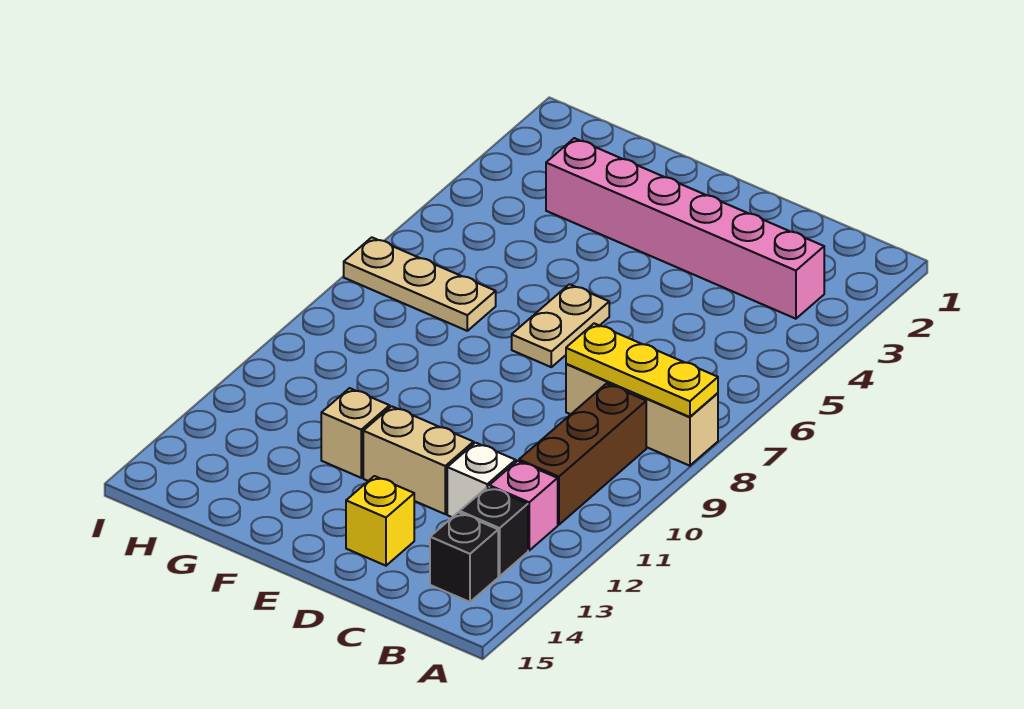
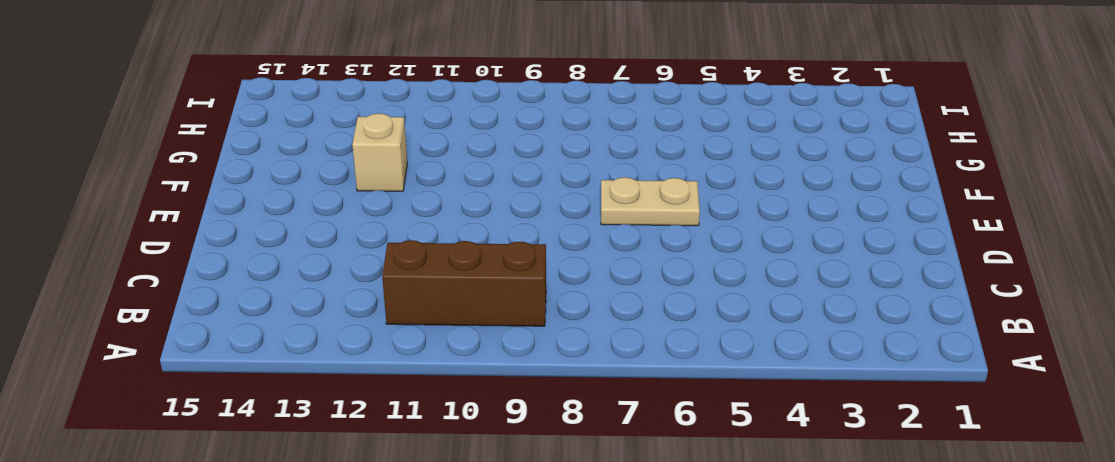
none -> tan brick A8:C8 level 1
none -> pink brick B3:G3 level 1
none -> pink brick B12 level 1

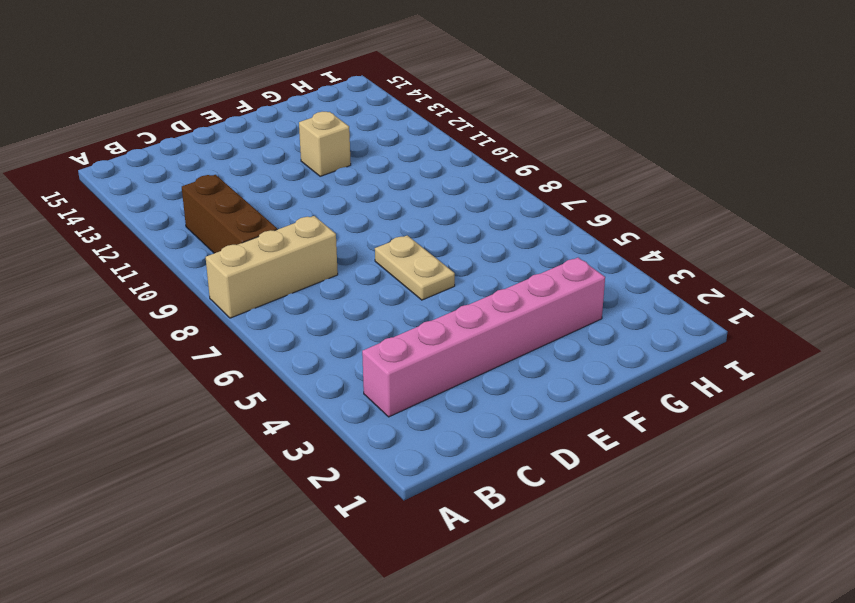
none -> pink brick B12 level 1
none -> black brick B13 level 1
none -> black brick B14 level 1

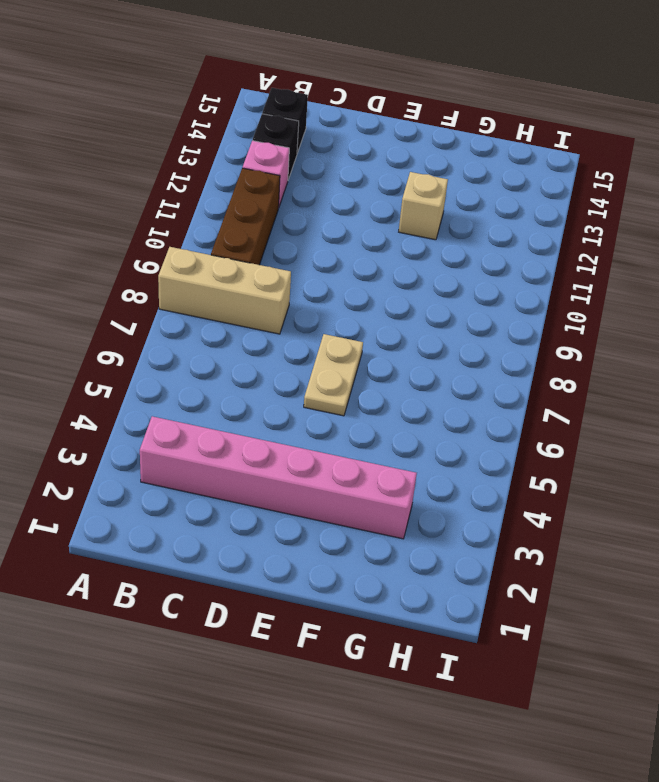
none -> white brick C12 level 1
none -> tan brick D12:E12 level 1
none -> yellow brick D14 level 1

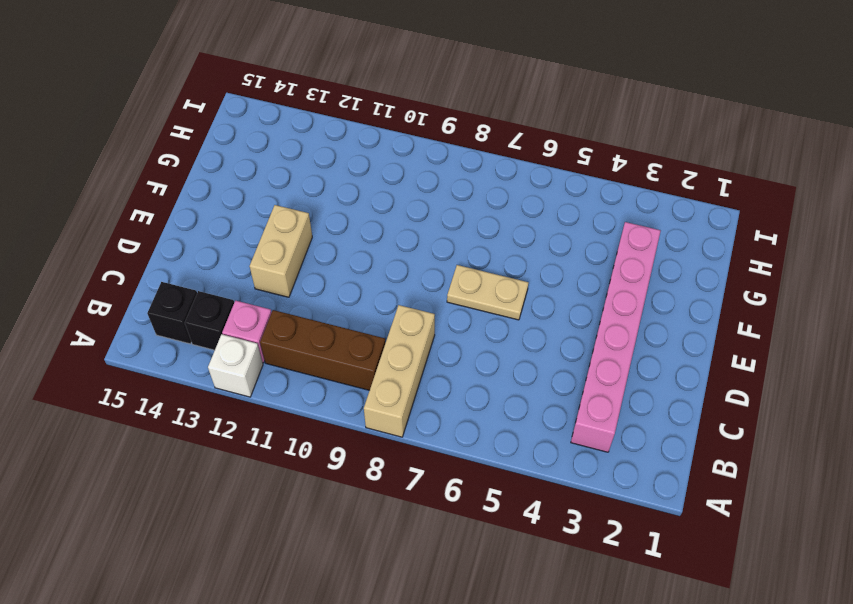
white brick A12 level 1 -> white brick C12 level 1
none -> yellow brick D14 level 1
none -> tan brick F12 level 1
none -> tan plate G7:I7 level 1

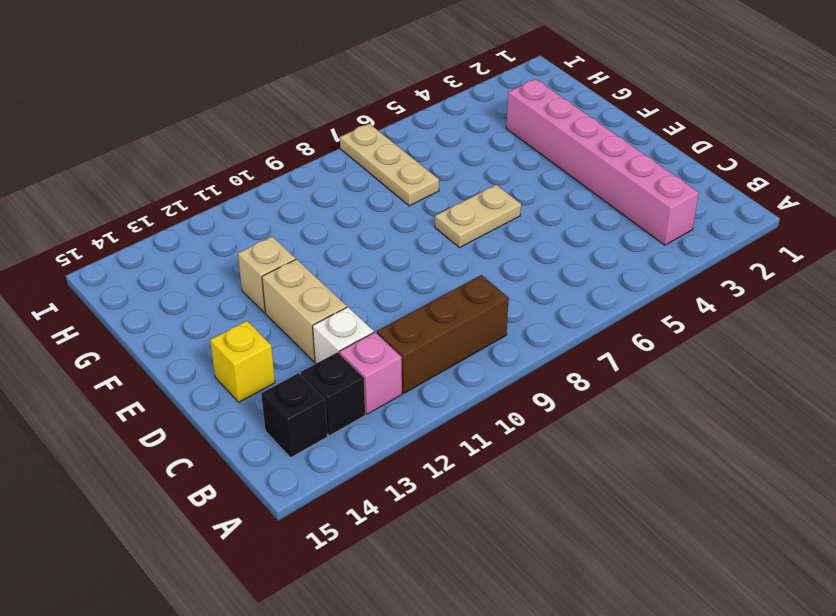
none -> tan brick A8:C8 level 1
none -> yellow plate A8:C8 level 2

